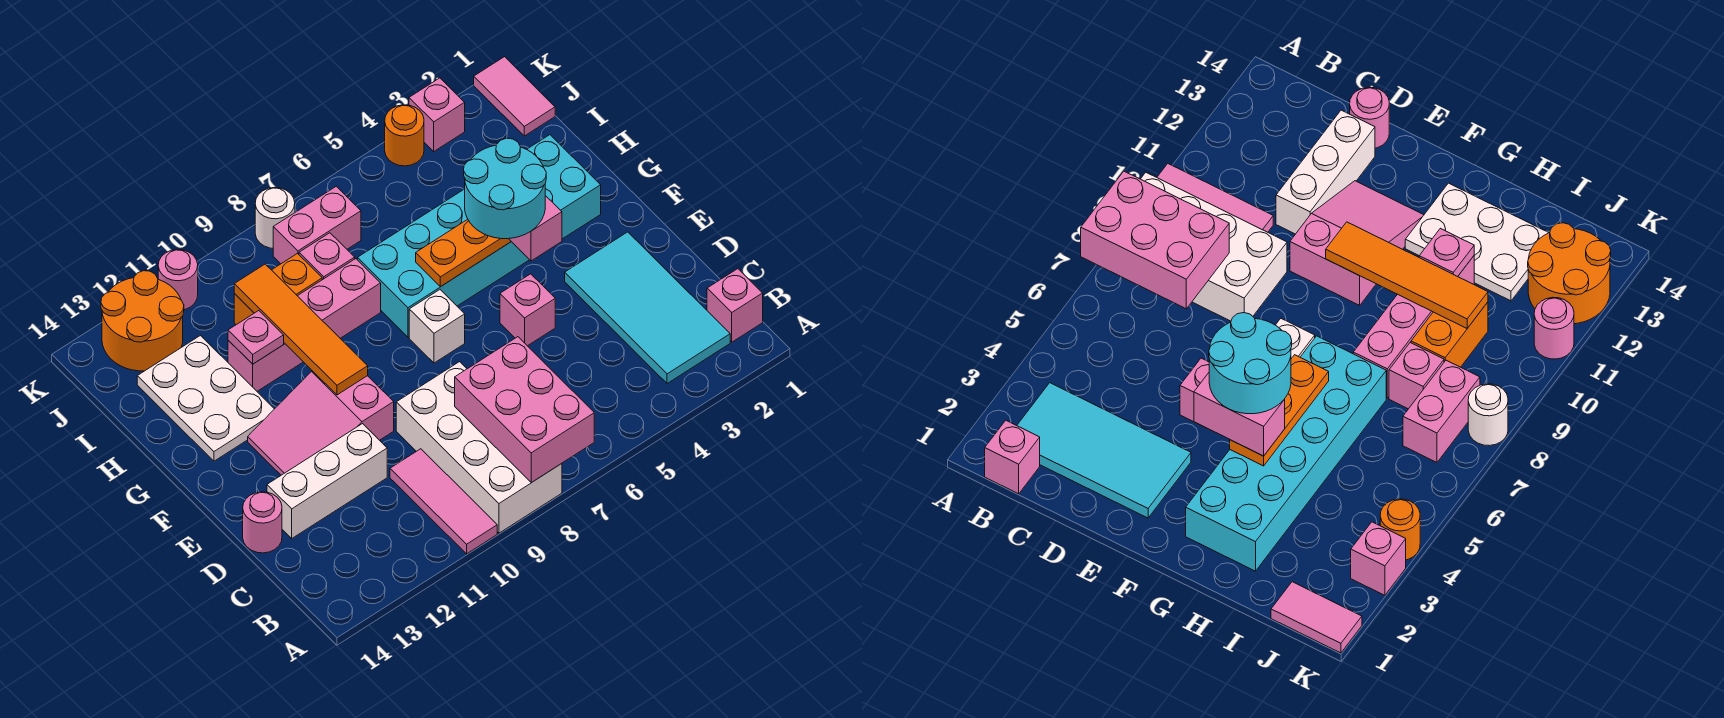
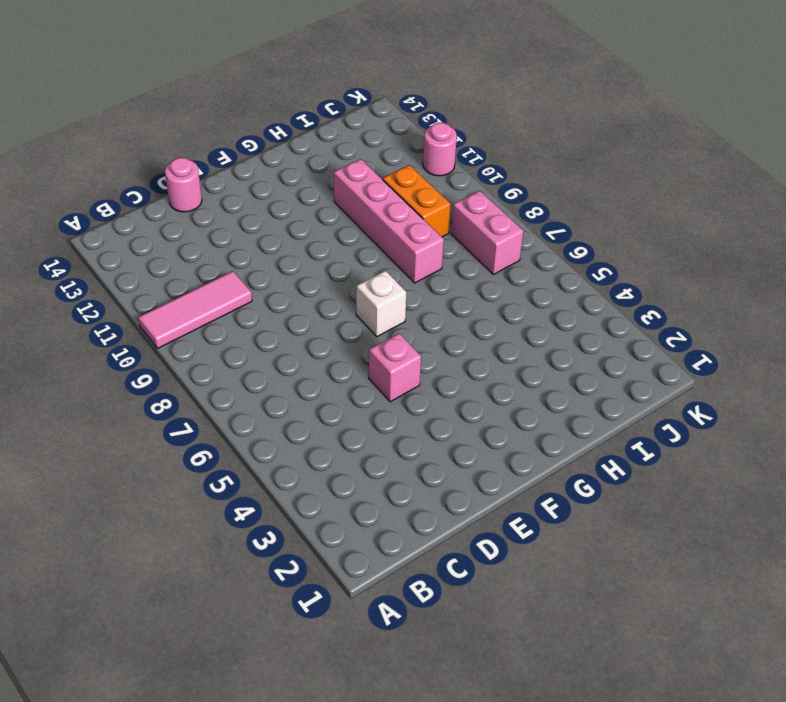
none -> white brick A8:D9 level 1
none -> pink brick B1 level 1
none -> cyan tile B2:E3 level 1

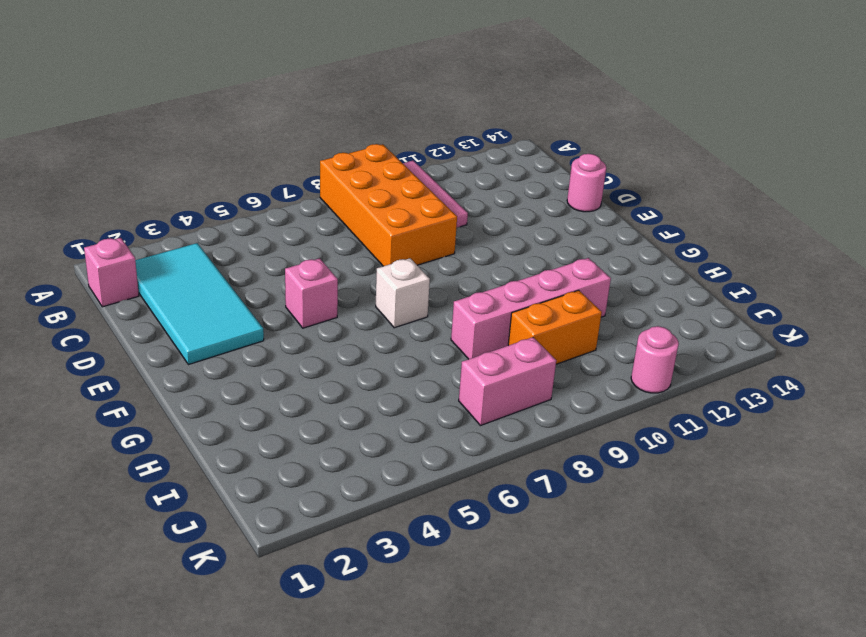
orange brick A8:D9 level 1 -> white brick A8:D9 level 1
none -> white brick D11:D13 level 1
none -> pink slope E10:F12 level 1 top 10
none -> cyan brick G2:H7 level 1

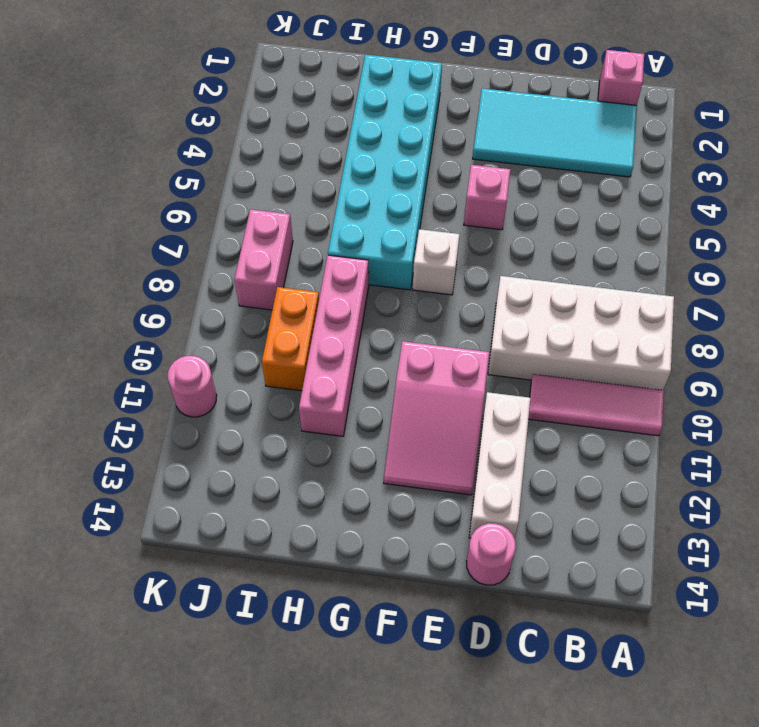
none -> white plate G12:I13 level 1
none -> pink brick I8 level 1
none -> pink tile J1:K1 level 1

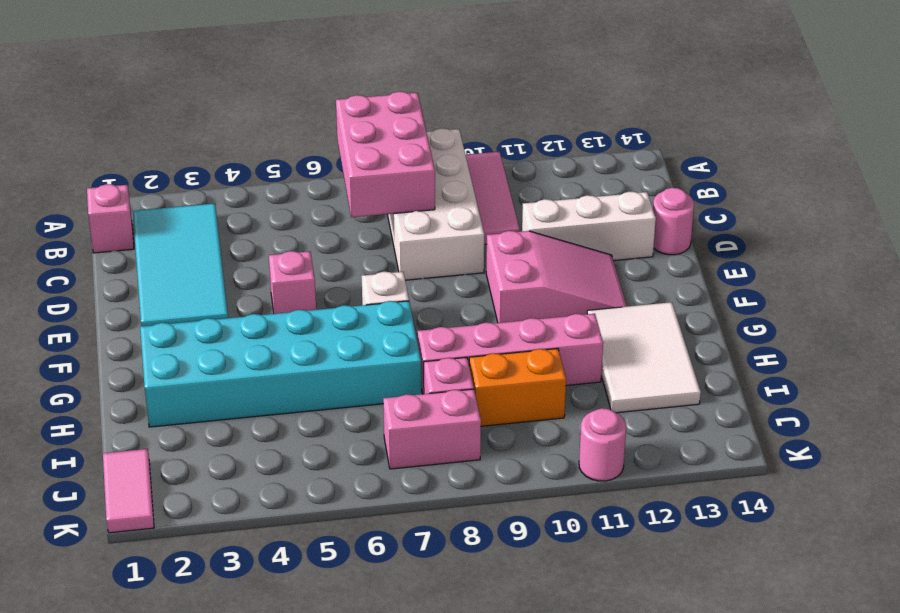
white tile G12:I13 level 1 -> white plate G12:I13 level 1
none -> orange round brick J12:K13 level 1
none -> pink brick K3 level 1
none -> orange round brick K4 level 1

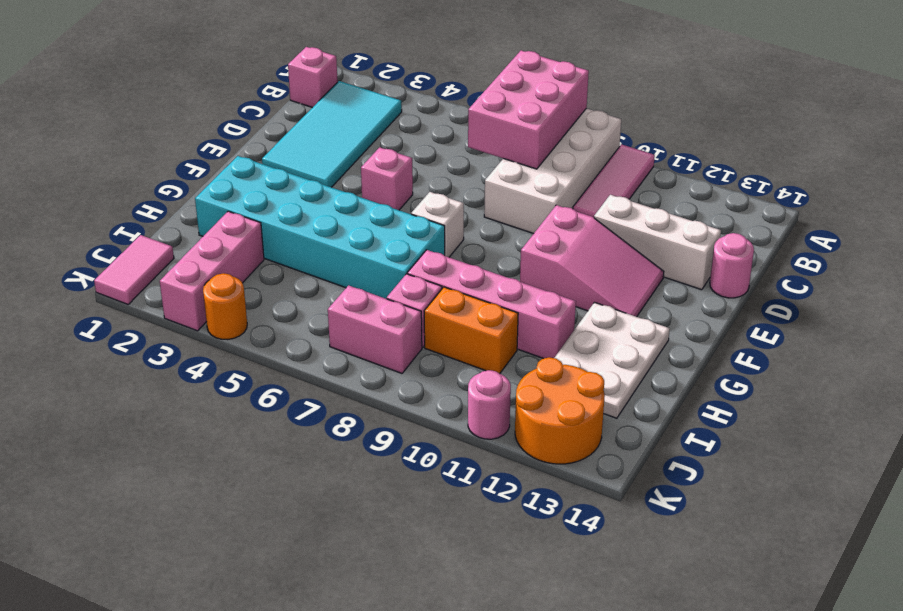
pink brick I3:K3 level 1 -> pink brick K3 level 1
none -> white round brick K8 level 1
none -> orange tile F10:I10 level 2
none -> orange plate G4:G6 level 2

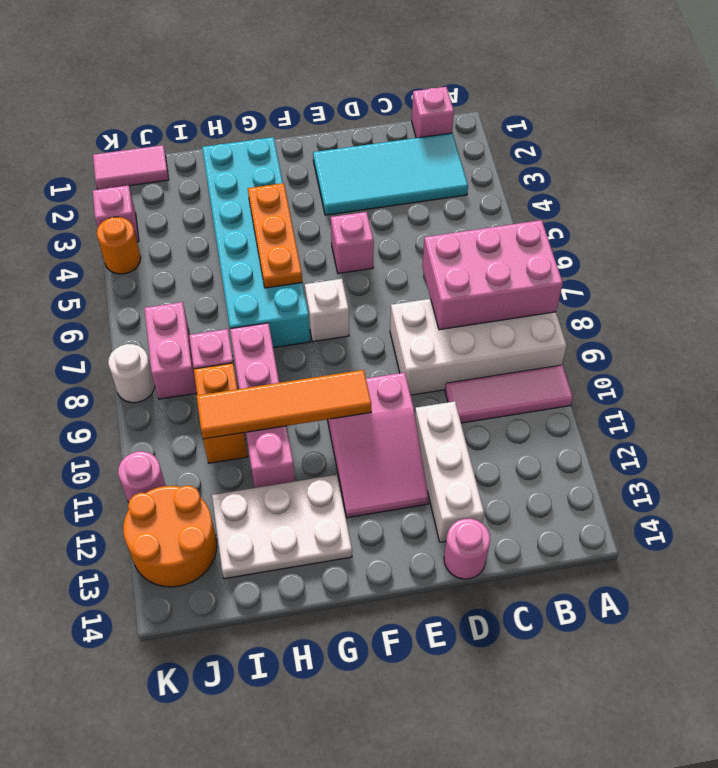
none -> pink plate H11 level 2
none -> pink brick F4:G4 level 3
none -> cyan round brick F4:G5 level 4

